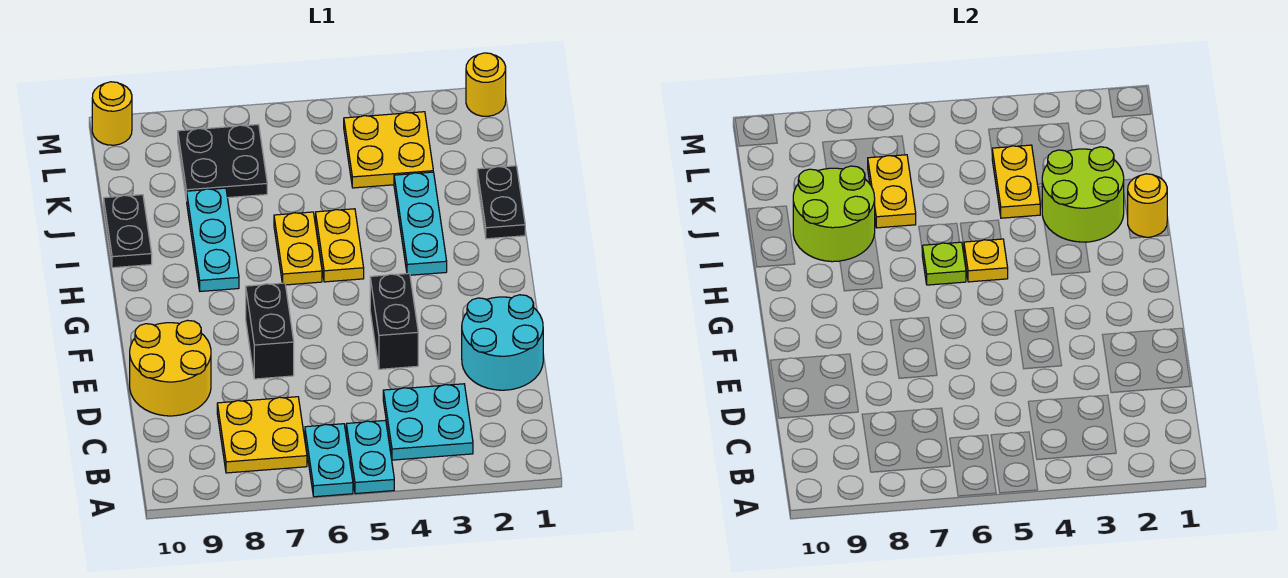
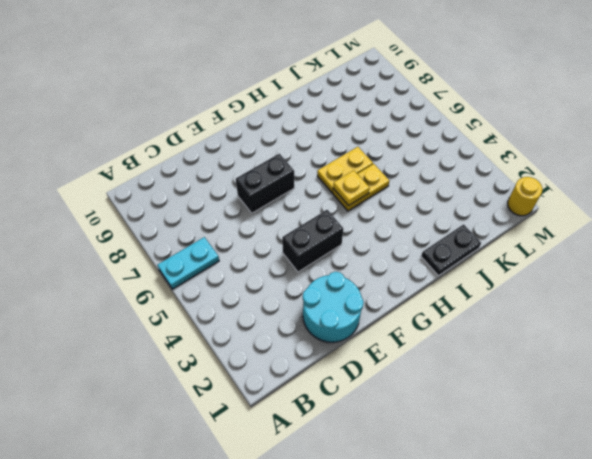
none -> cyan plate A5:B5 level 1
none -> cyan plate B3:C4 level 1
none -> yellow plate B7:C8 level 1

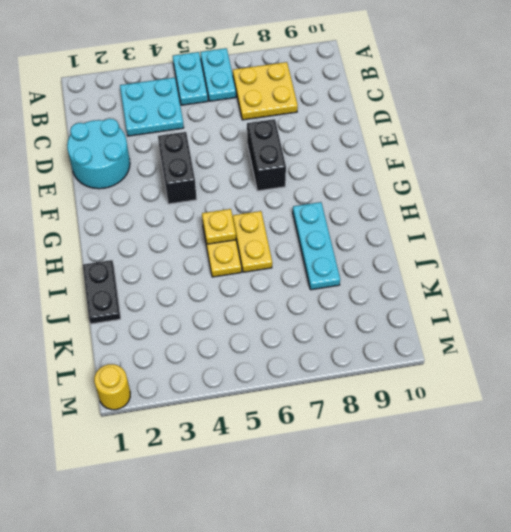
none -> yellow round brick D9:E10 level 1
none -> cyan plate H3:J3 level 1
none -> black plate I10:J10 level 1

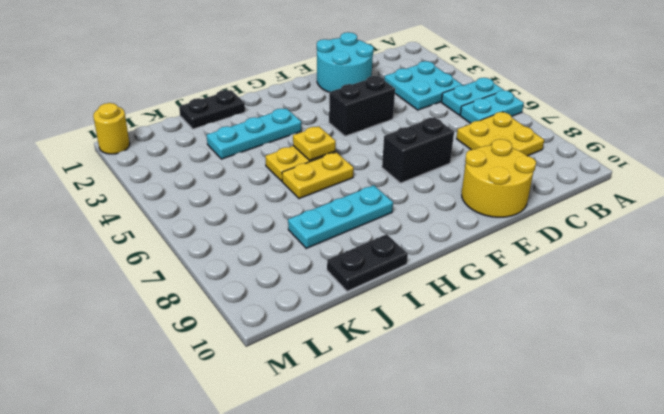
none -> yellow plate K3:L4 level 1
none -> black plate K7:L8 level 1
none -> yellow round brick M10 level 1

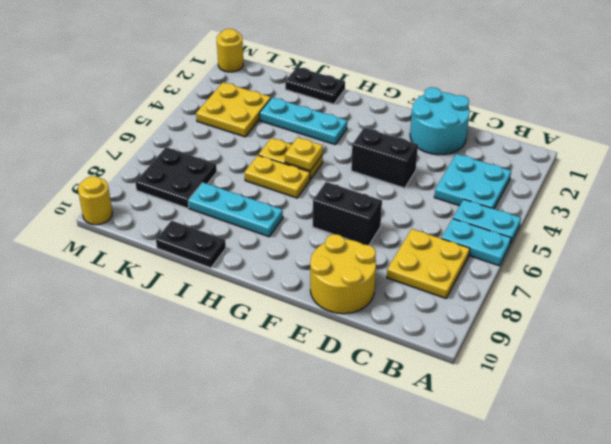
none -> lime plate H6 level 2
none -> yellow round brick I1 level 2
none -> lime round brick I2:J3 level 2

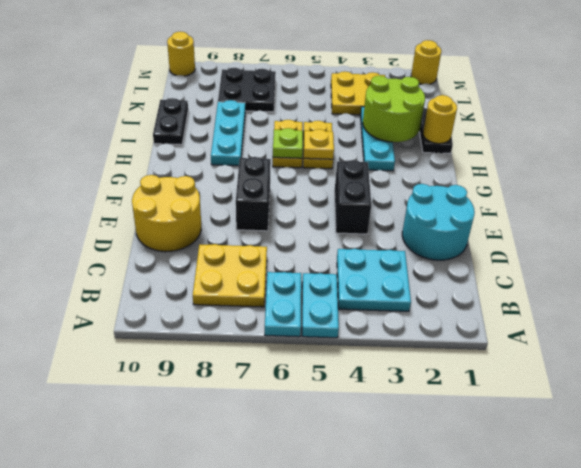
none -> lime round brick I8:J9 level 2
none -> yellow plate J4:K4 level 2
none -> yellow plate J7:K7 level 2

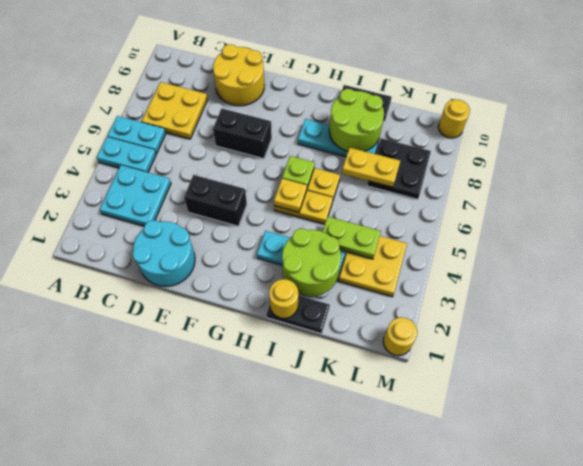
lime plate J4:K4 level 2 -> yellow plate J4:K4 level 2

